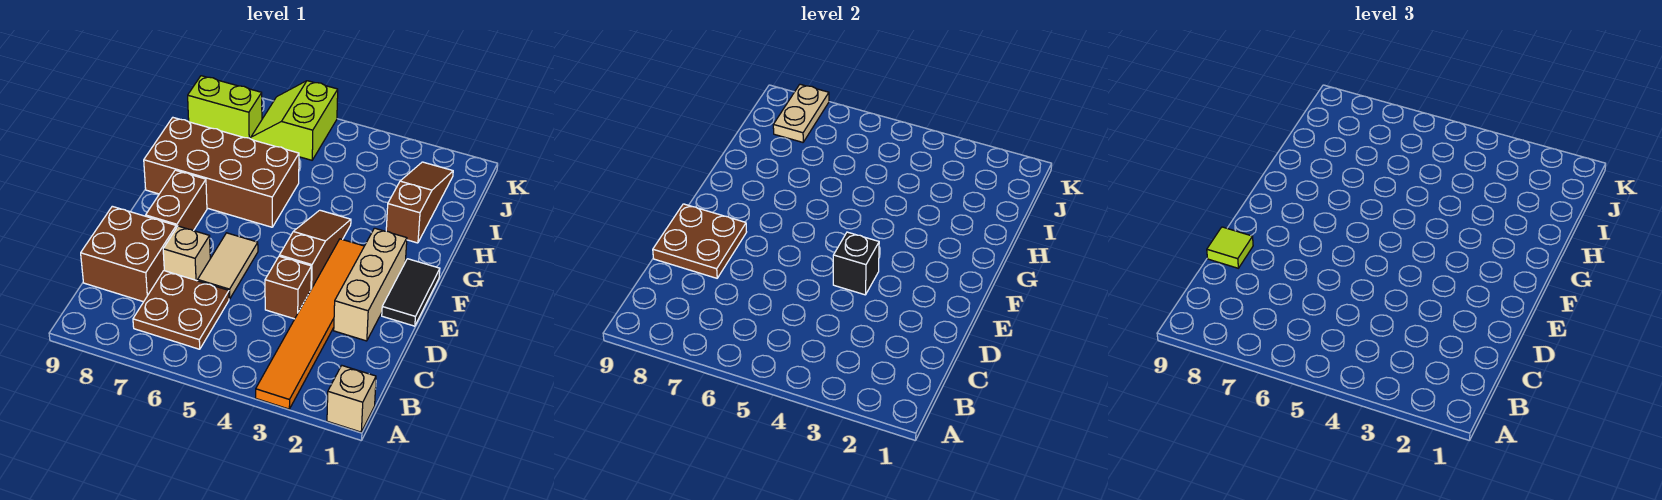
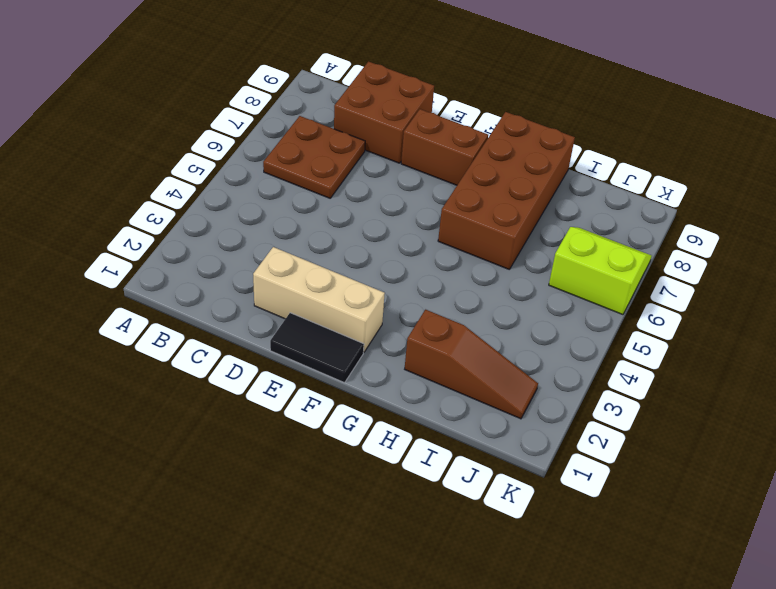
none -> tan brick A1 level 1
none -> orange tile A3:F3 level 1
none -> brown brick D4 level 1

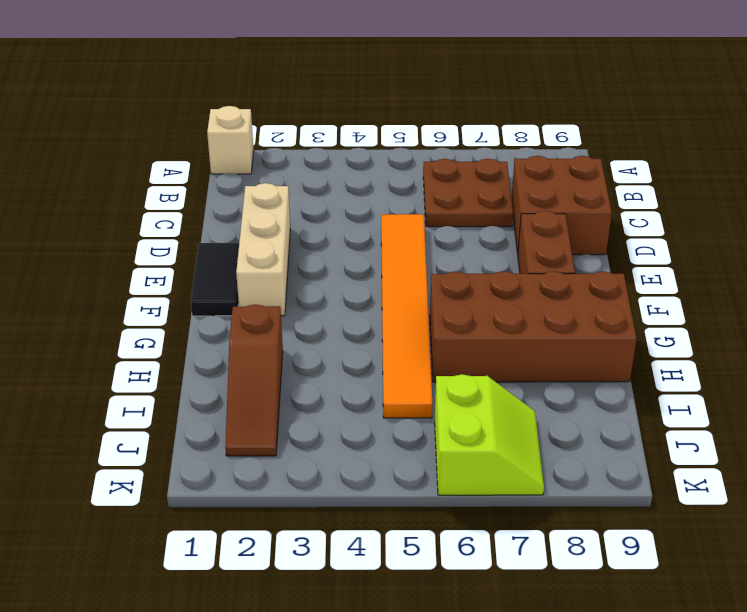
orange tile D5:I5 level 1 -> orange tile A3:F3 level 1
none -> brown brick D4 level 1
none -> tan tile D6:E6 level 1
none -> tan brick D7 level 1

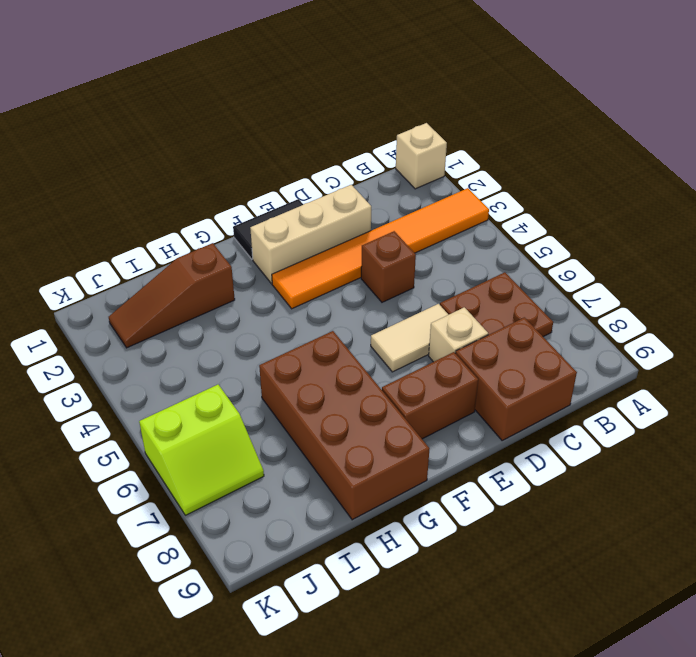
none -> brown slope E4:G4 level 1 top E
none -> lime brick J8:J9 level 1
none -> brown plate D8:E9 level 2

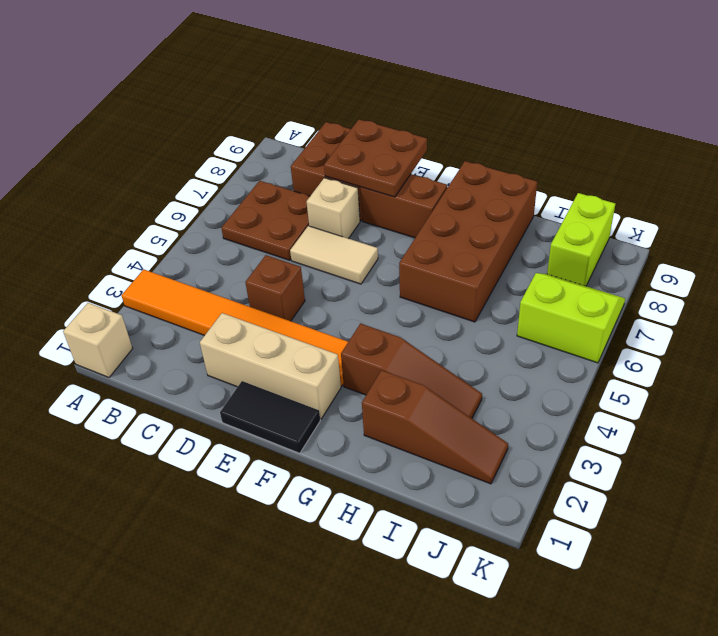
brown slope G3:I3 level 1 top G -> brown slope E4:G4 level 1 top E
none -> black brick E4 level 2
none -> tan plate J8:K8 level 2
none -> lime tile D9 level 3

